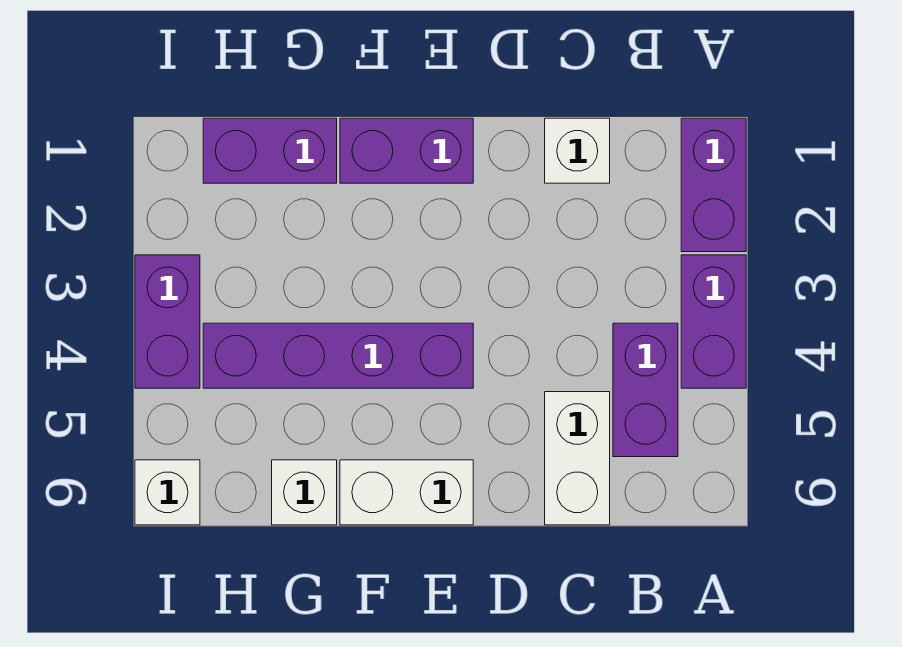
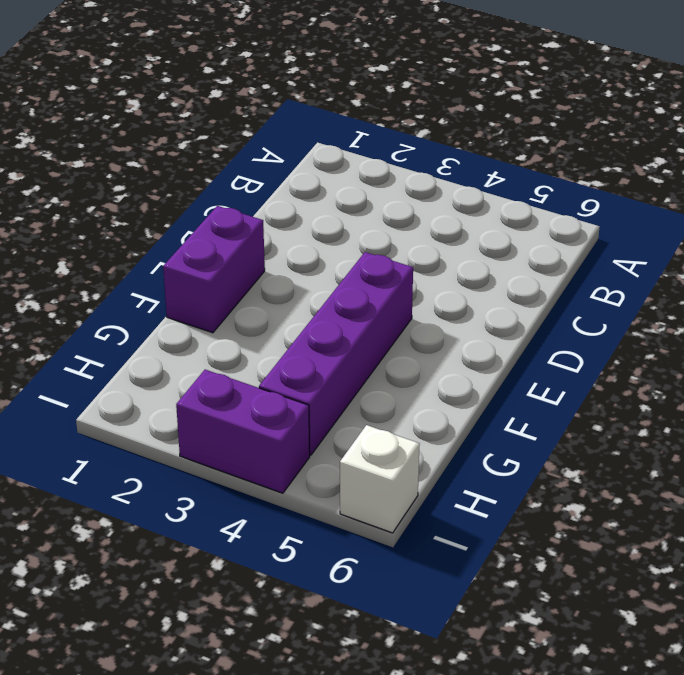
none -> purple brick A1:A2 level 1
none -> purple brick A3:A4 level 1
none -> purple brick B4:B5 level 1

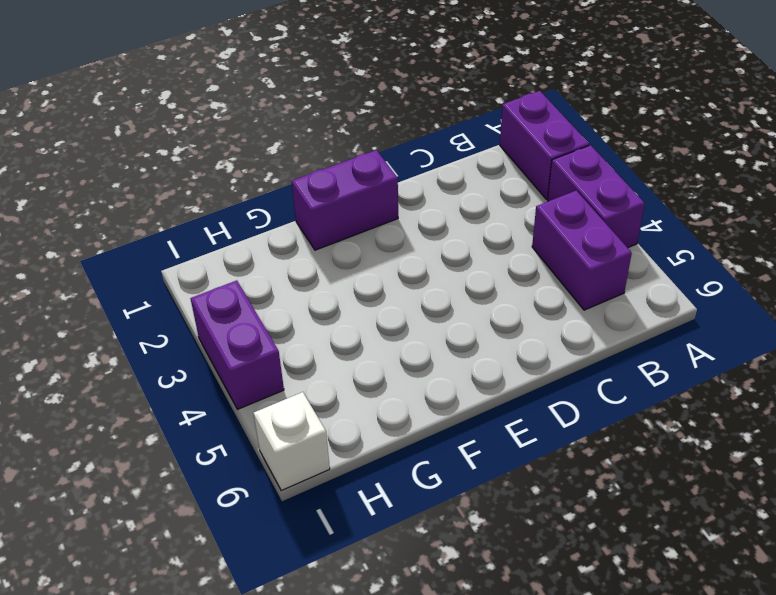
none -> white brick C1 level 1
none -> white brick C5:C6 level 1
none -> purple brick E4:H4 level 1

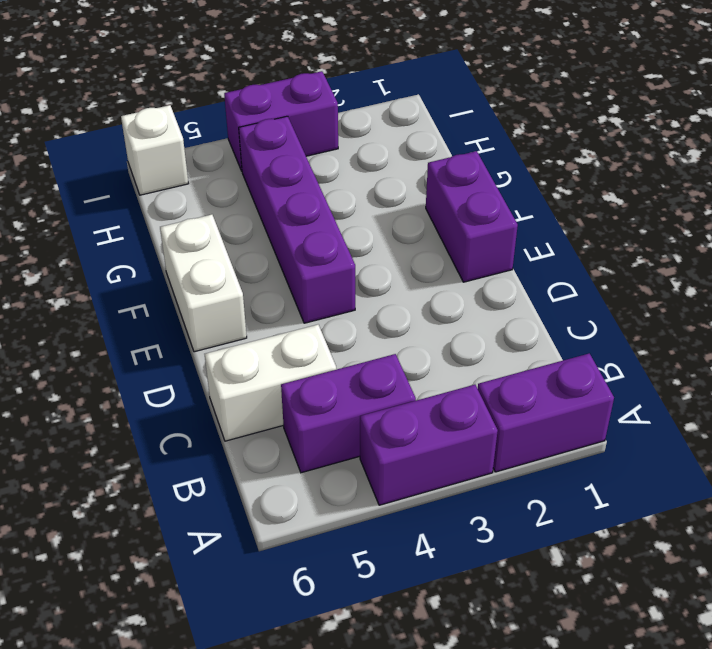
none -> white brick C1 level 1
none -> purple brick G1:H1 level 1
none -> white brick G6 level 1

